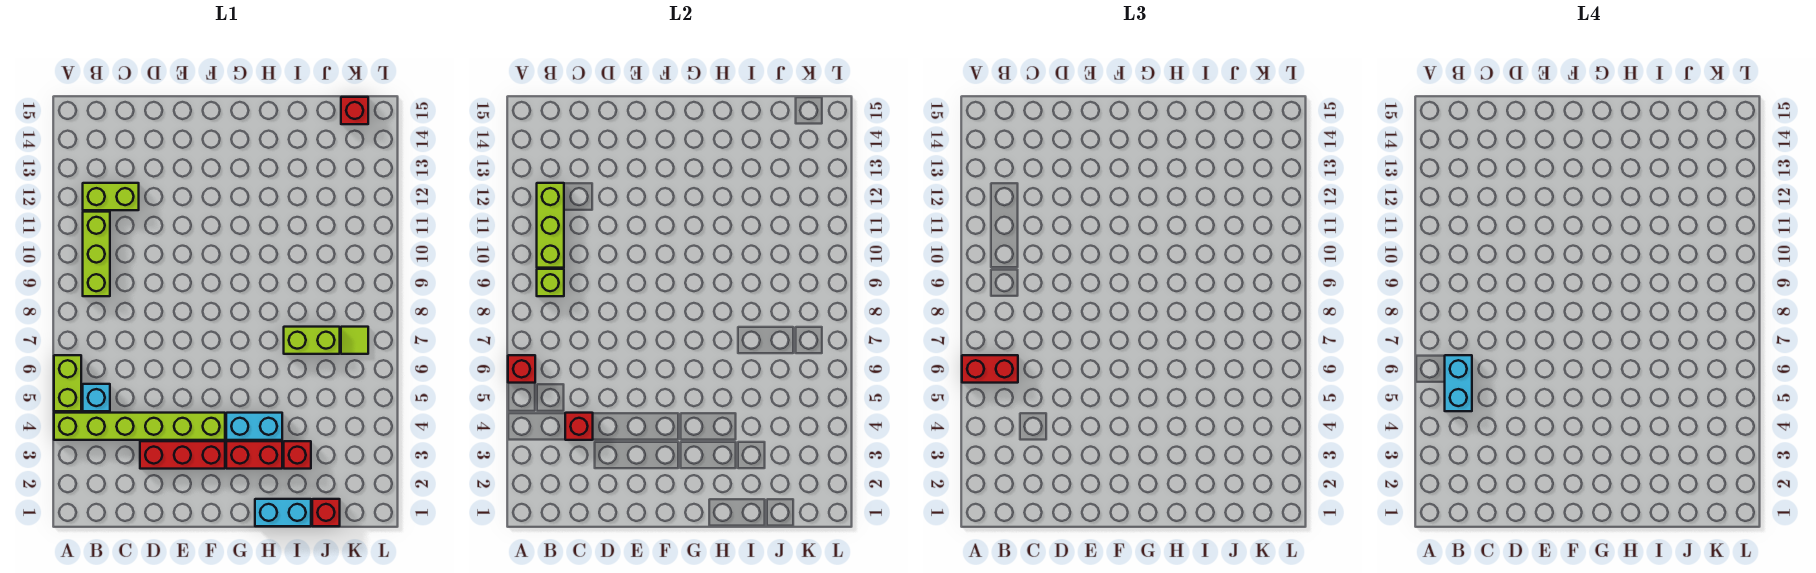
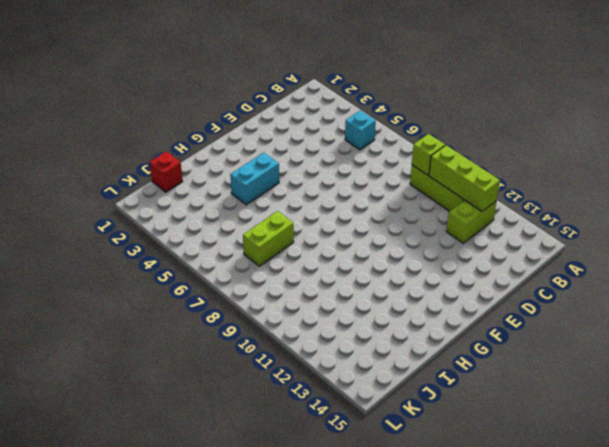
none -> lime brick A4:F4 level 1
none -> lime brick A5:A6 level 1
none -> red brick D3:F3 level 1

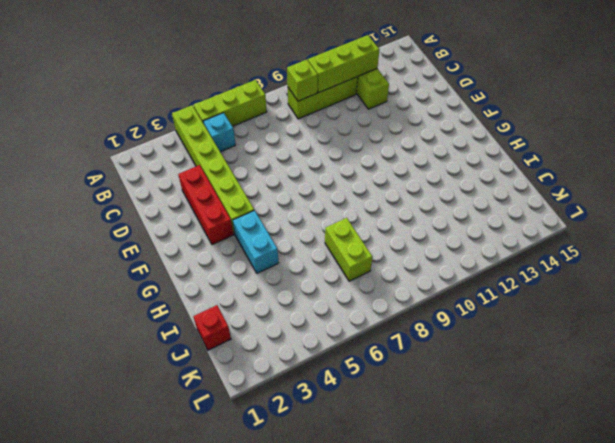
lime brick A5:A7 level 1 -> lime brick A5:A6 level 1
none -> red brick G3:H3 level 1
none -> cyan brick H1:I1 level 1
none -> red brick I3 level 1

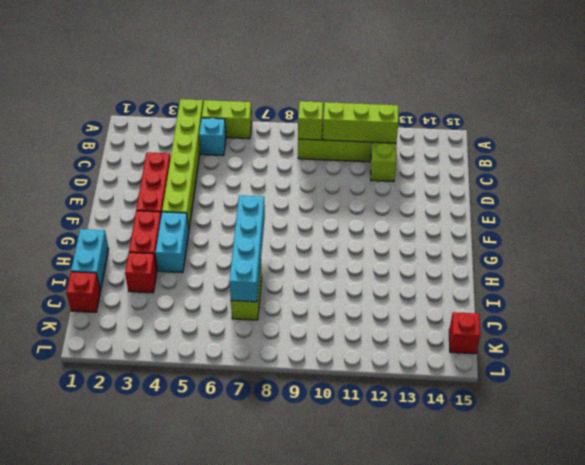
cyan brick G7:J7 level 2 -> none
none -> lime tile K7 level 1
none -> red brick A6 level 2
none -> red brick C4 level 2

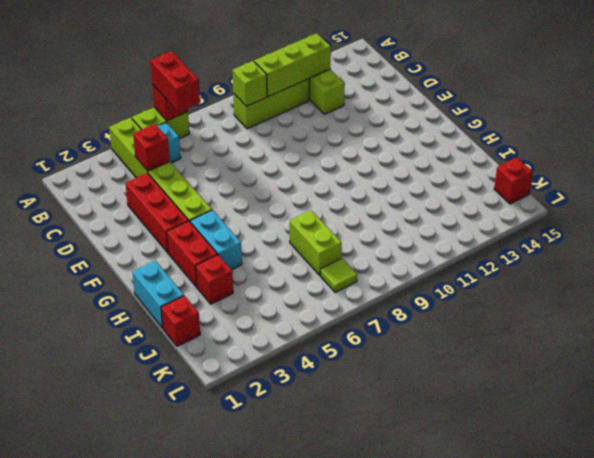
none -> cyan brick B5:B6 level 4

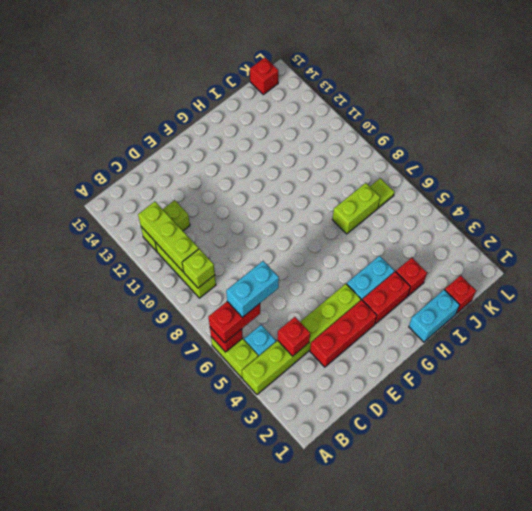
cyan brick B6:C6 level 4 -> cyan brick B5:B6 level 4

